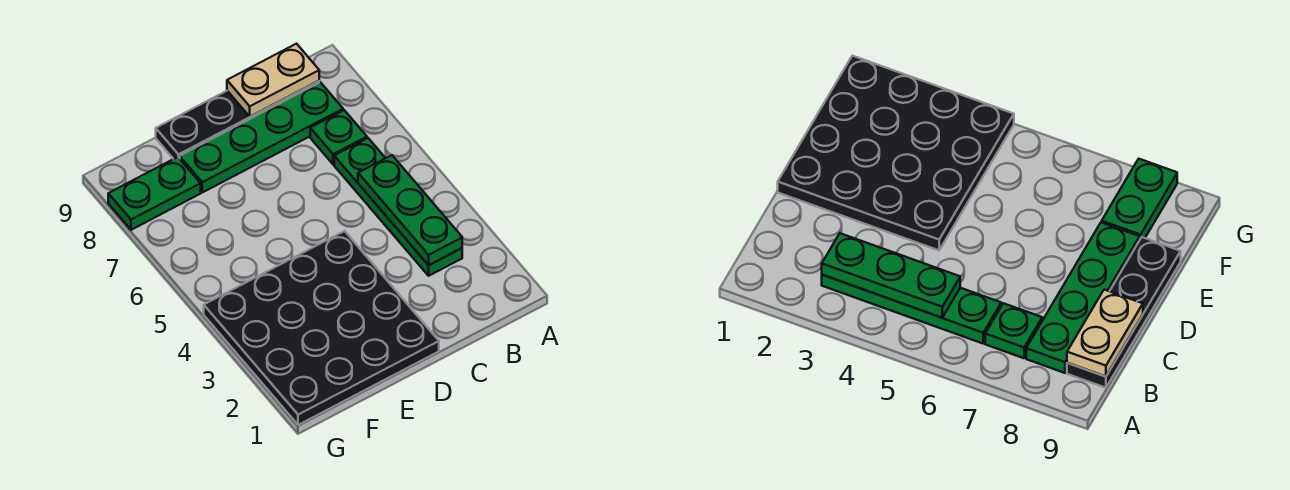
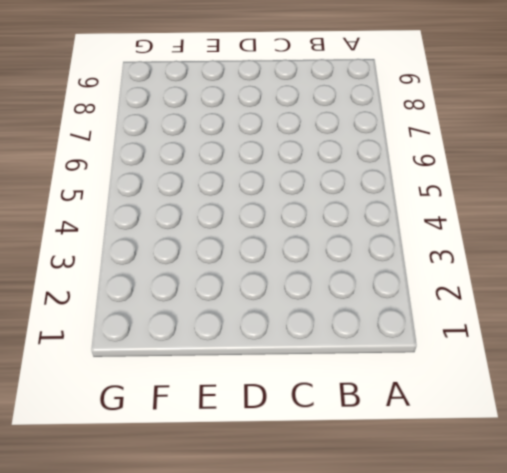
none -> green plate B3:B6 level 1
none -> green plate B7 level 1

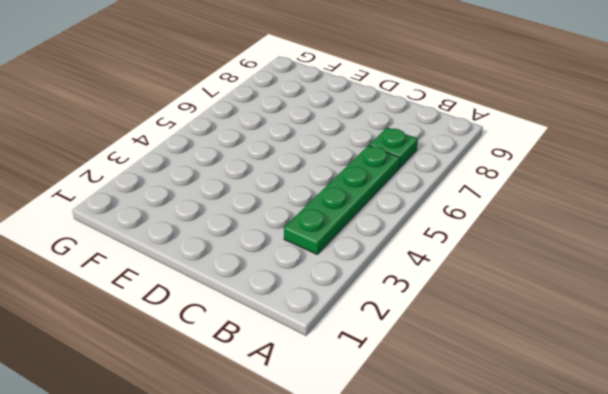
none -> green plate B8:E8 level 1
none -> black plate B9:E9 level 1

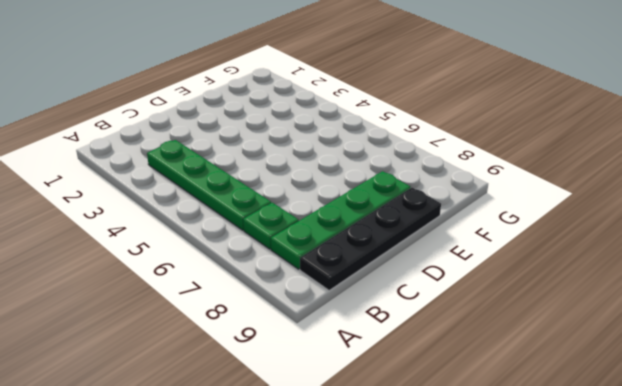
none -> black plate D1:G4 level 1
none -> green plate F8:G8 level 1

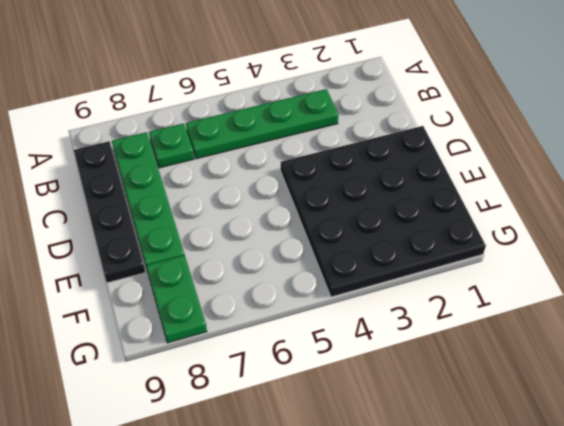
none -> green plate B3:B5 level 2
none -> tan plate B9:C9 level 2

